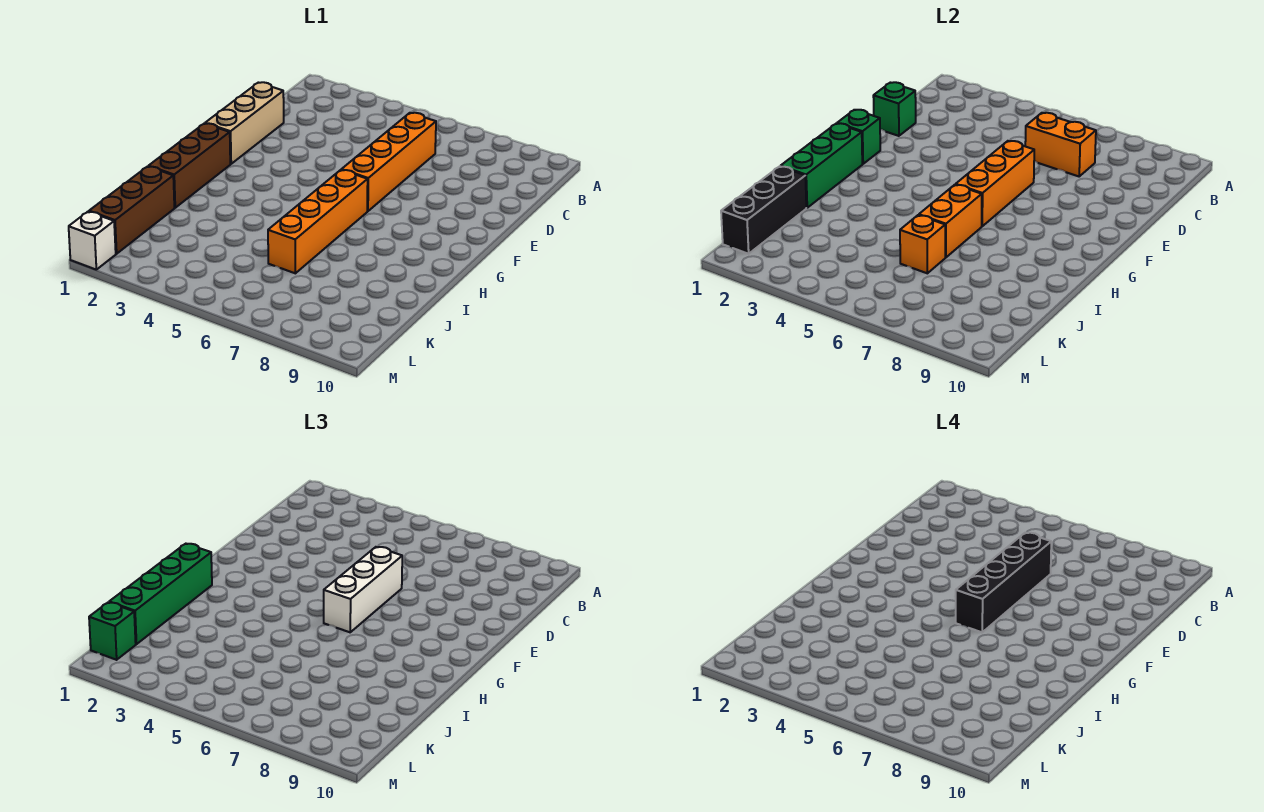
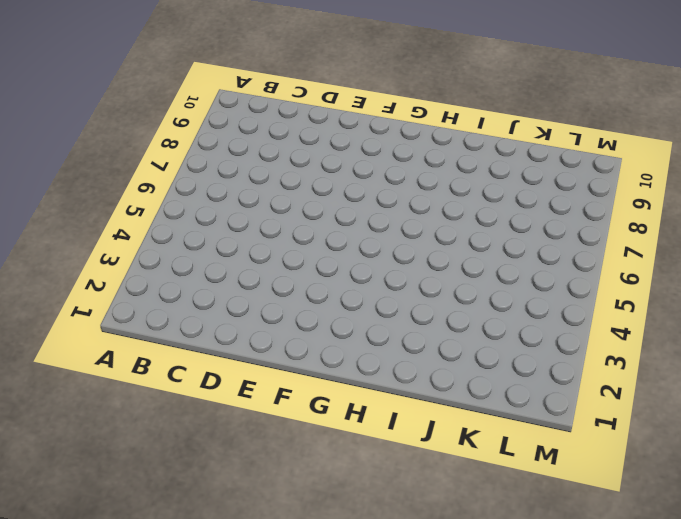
none -> orange brick C6:F6 level 1
none -> tan brick D1:F1 level 1
none -> brown brick G1:I1 level 1

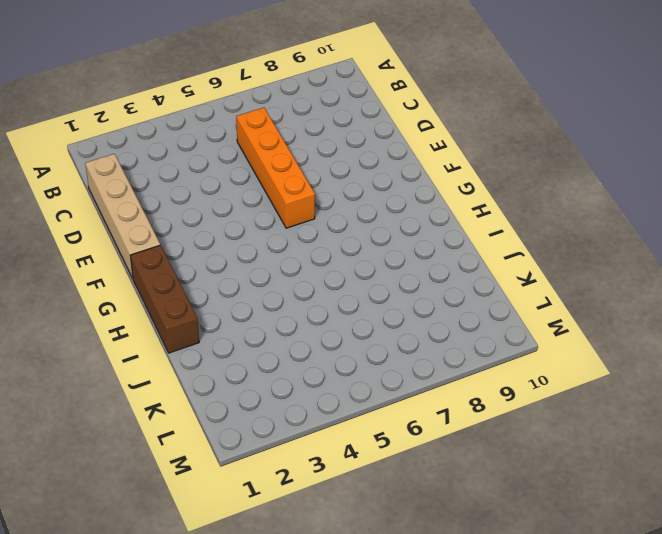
tan brick C1:F1 level 1 -> tan brick D1:F1 level 1
none -> orange brick G6:J6 level 1
none -> brown brick J1:L1 level 1
none -> white brick M1 level 1

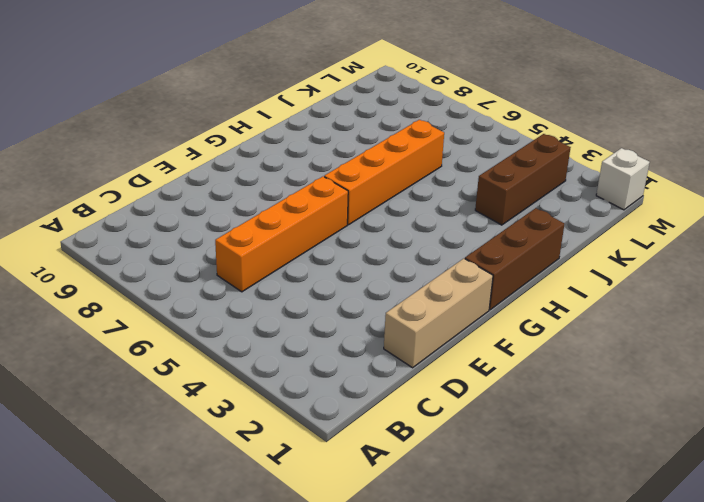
brown brick J3:L3 level 1 -> brown brick J1:L1 level 1
none -> orange brick C6:C7 level 2
none -> green brick D1 level 2
none -> orange brick E6:G6 level 2

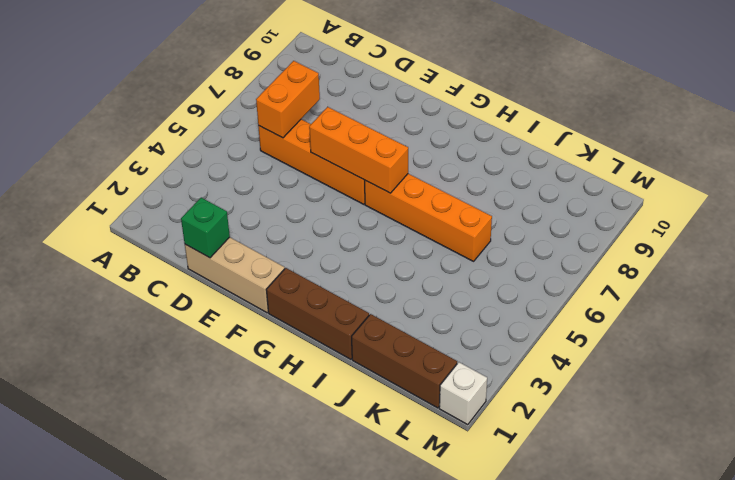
none -> green brick F1 level 2
none -> green brick G1:I1 level 2
none -> orange brick H6:I6 level 2

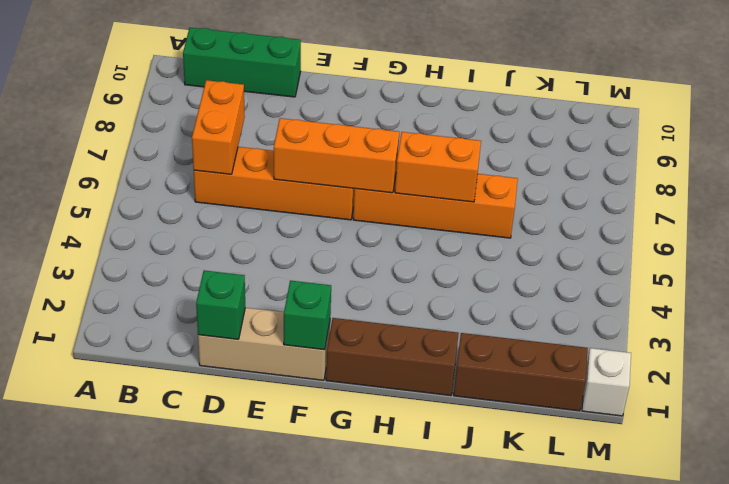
green brick B10:D10 level 1 -> green brick G1:I1 level 2
none -> black brick J1:L1 level 2
none -> orange brick J6 level 2
none -> white brick E6:G6 level 3

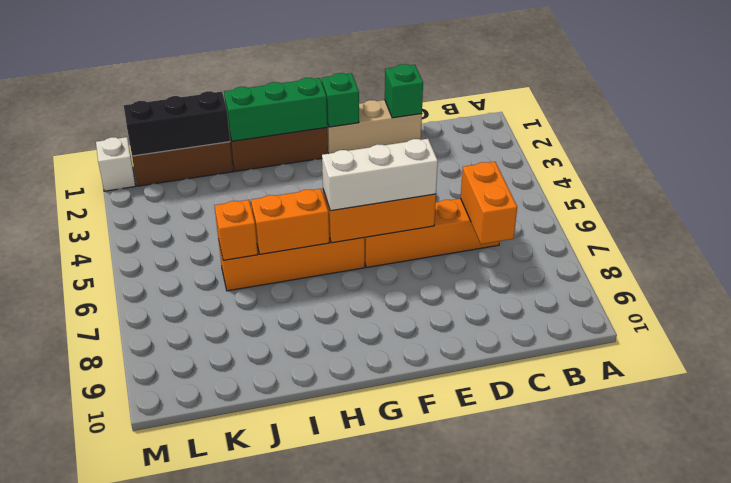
none -> green brick H1:K1 level 3
none -> green brick L1 level 3
none -> black brick D6:G6 level 4

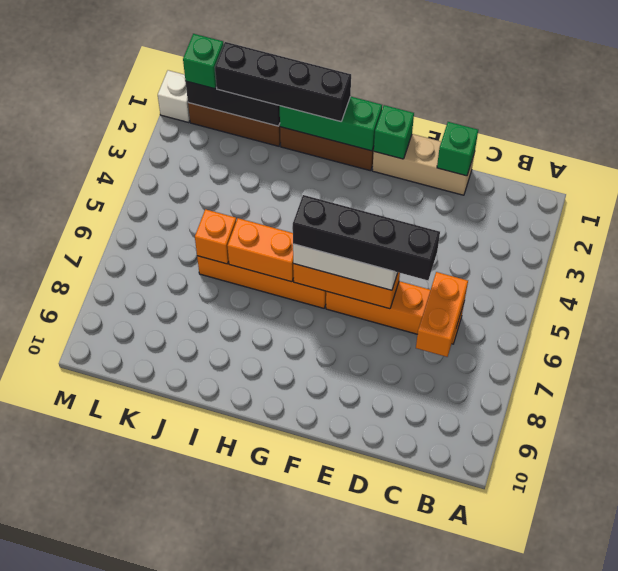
black brick H1:K1 level 3 -> green brick H1:K1 level 3

